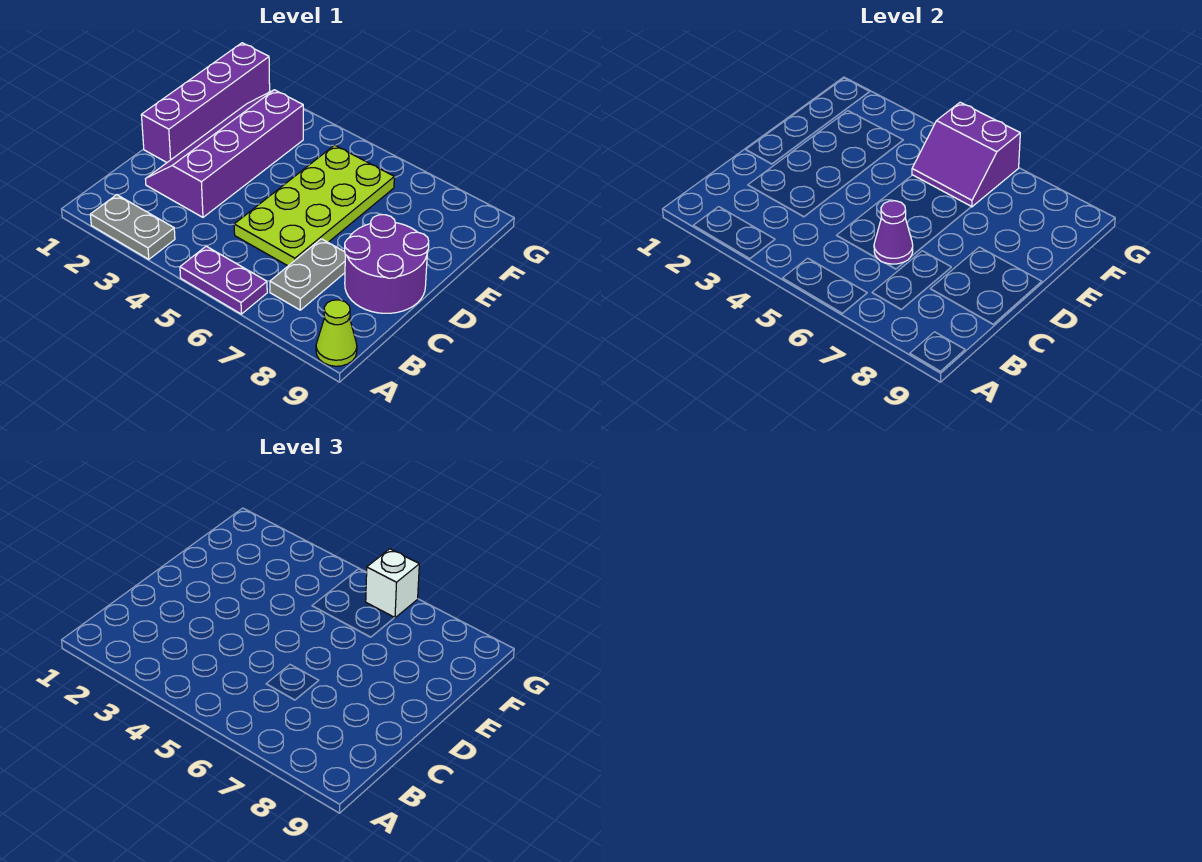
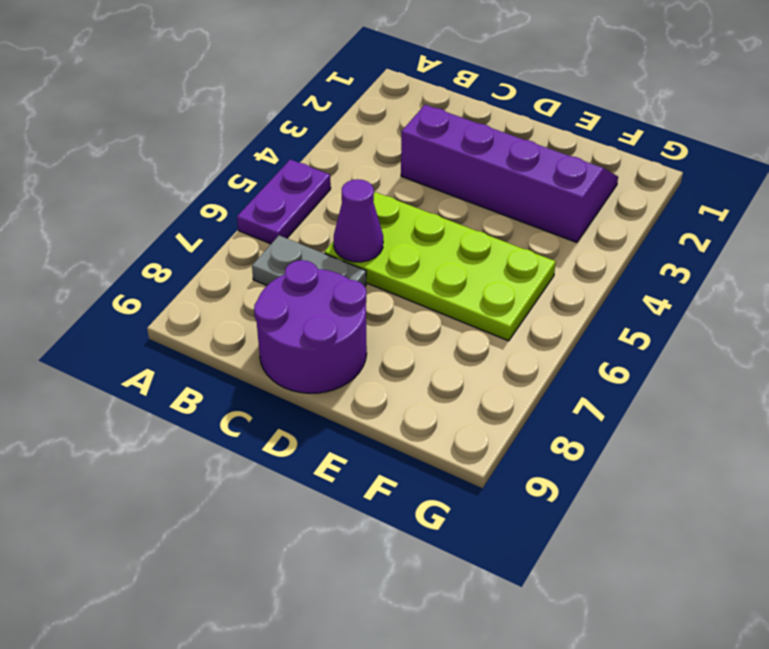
none -> grey plate A2:A3 level 1
none -> lime cone A9 level 1

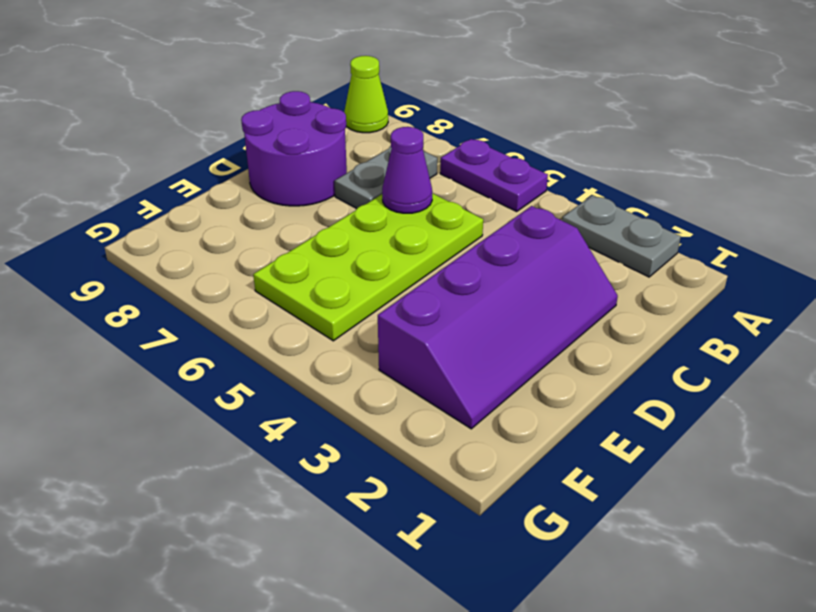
none -> purple brick D1:G1 level 1
none -> purple slope F5:G6 level 2 top G

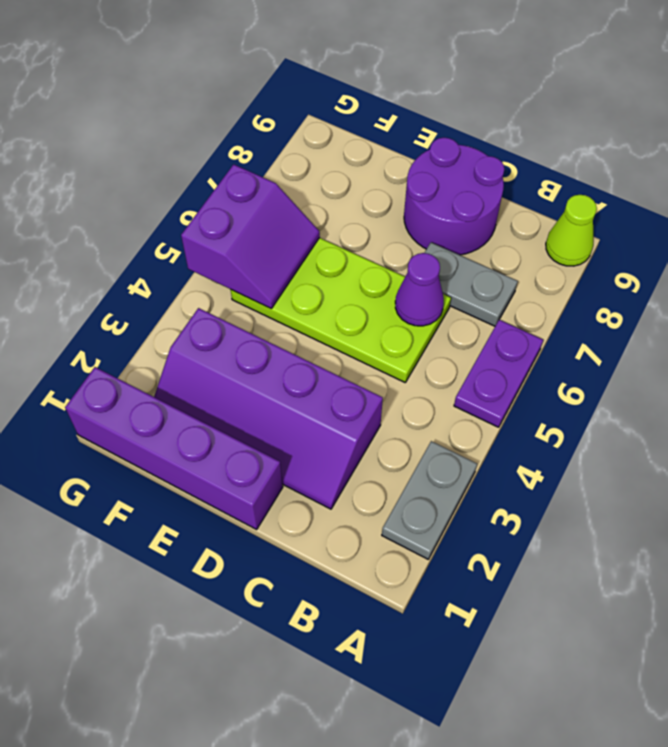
none -> white brick G6 level 3

